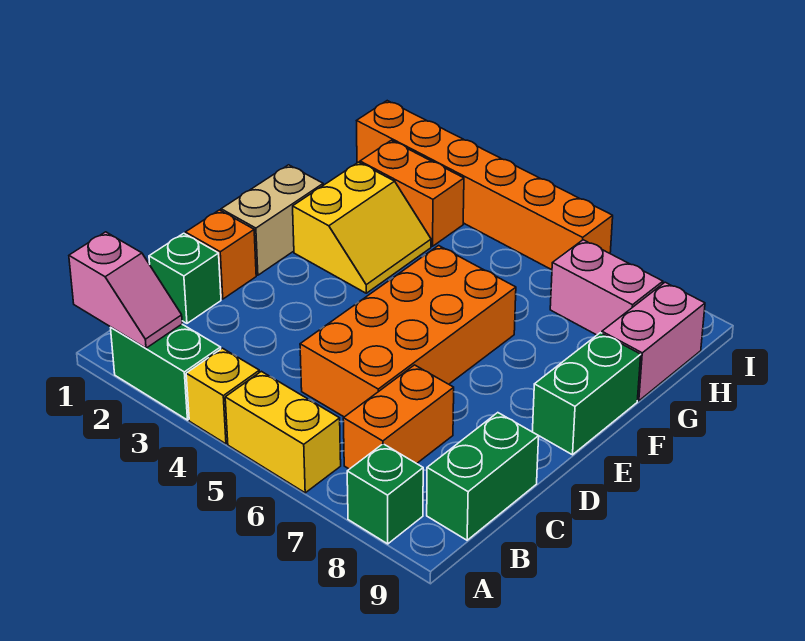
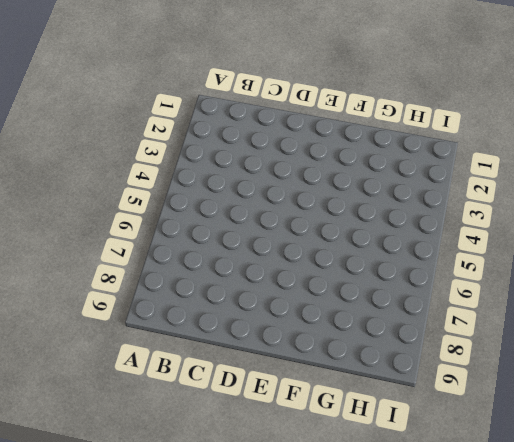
none -> green brick A2:A3 level 1
none -> yellow brick A4 level 1
none -> yellow brick A5:A6 level 1

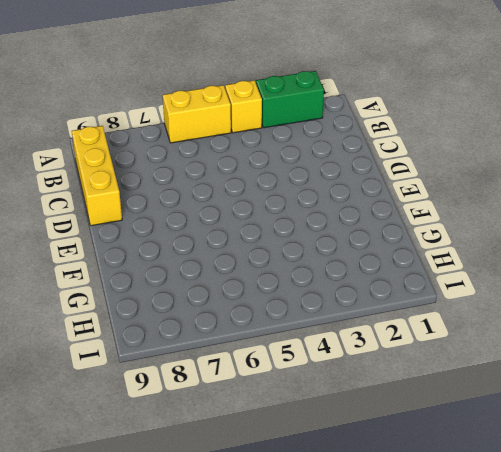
yellow brick B9:D9 level 1 -> green brick B9:C9 level 1
none -> green brick A8 level 1
none -> orange brick B7:C7 level 1
none -> green brick C1 level 1

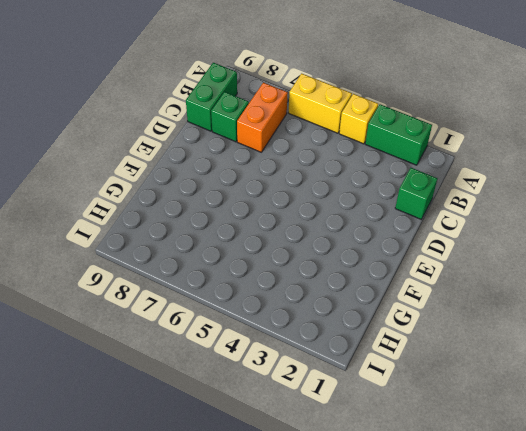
green brick C8 level 1 -> green brick A8 level 1
none -> orange brick C5:F6 level 1
none -> orange brick D1 level 1
none -> tan brick E1:F1 level 1

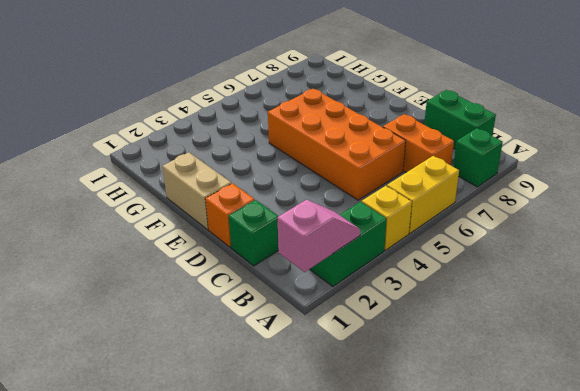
none -> green brick E9:F9 level 1
none -> yellow slope F2:G3 level 1 top 2
none -> pink brick G9:H9 level 1

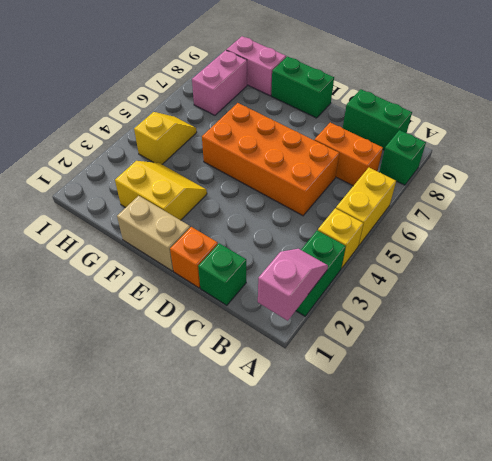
yellow slope H4:H5 level 1 top 4 -> none
none -> orange brick H2:H3 level 1
none -> orange brick I1:I6 level 1

